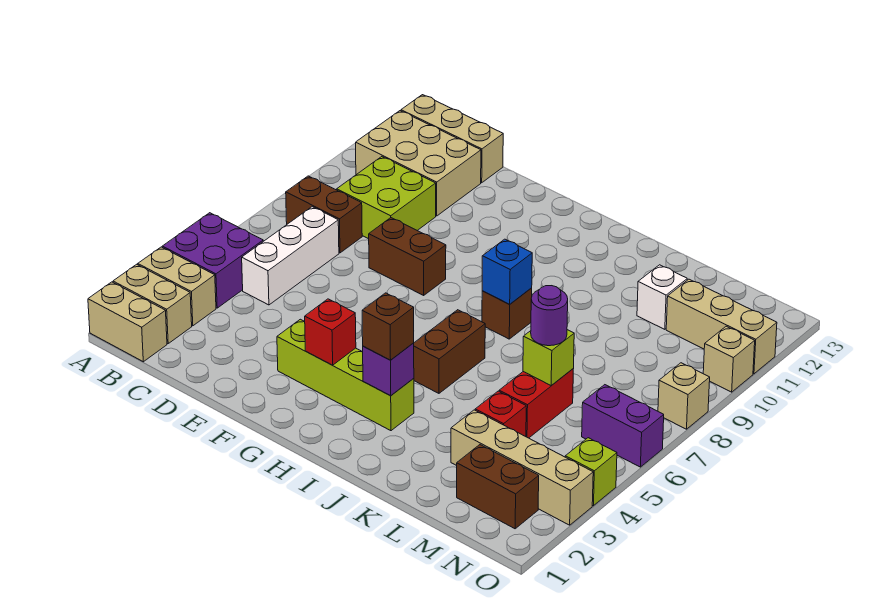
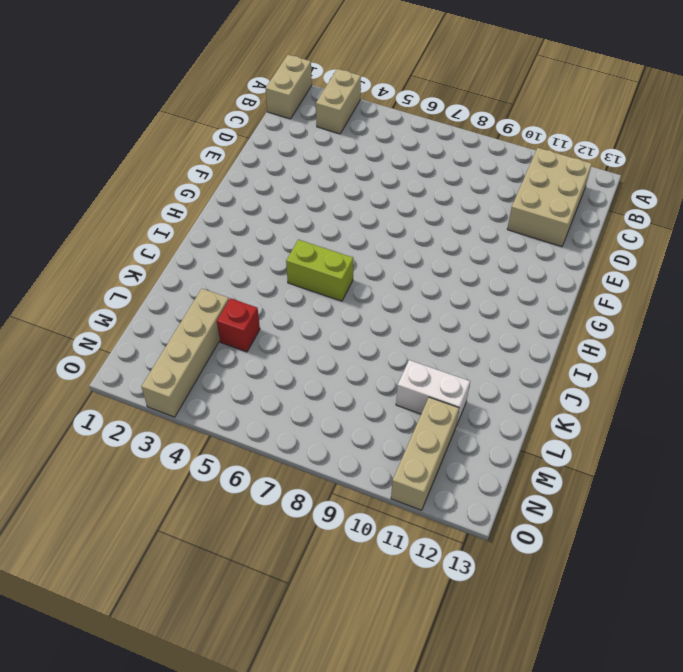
lime brick I5:I6 level 1 -> brown brick I5:I6 level 1
white brick L10:L11 level 1 -> white brick L11 level 1
none -> tan brick A2:B2 level 1
none -> purple brick A4:B5 level 1
none -> brown brick B8:C8 level 1

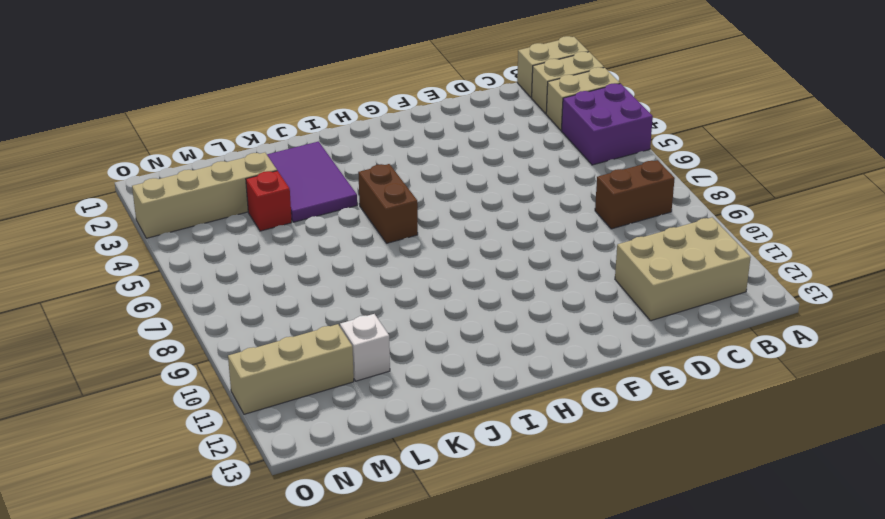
purple tile J2:K4 level 1 -> none
none -> tan brick B13:D13 level 1
none -> white brick C5:C7 level 1
none -> lime brick C9:D10 level 1

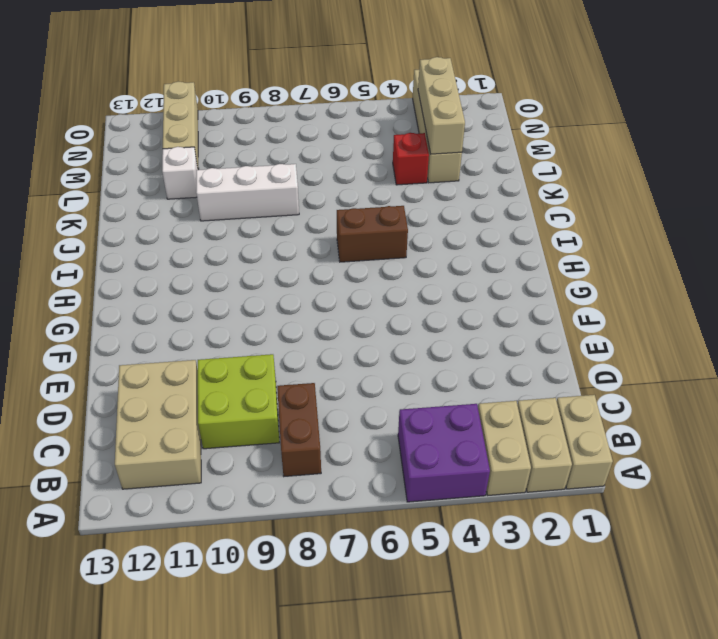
white brick K8:K10 level 1 -> white brick C5:C7 level 1
tan brick L3:N3 level 2 -> tan brick B13:D13 level 1
none -> brown brick E8:F8 level 1
none -> lime brick F3:I3 level 1
none -> brown brick I8 level 1

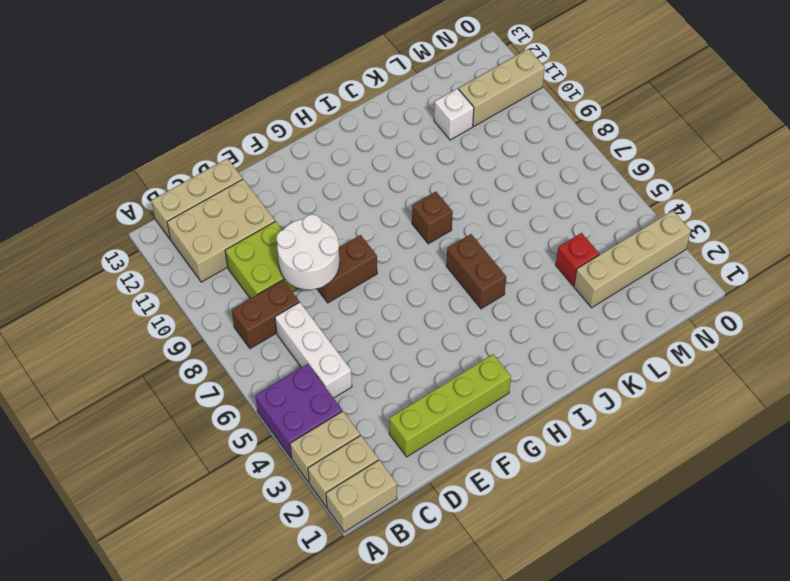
lime brick D2:G2 level 1 -> lime brick F3:I3 level 1
white round brick D8:E9 level 2 -> none
none -> red brick L5:L6 level 1
none -> brown brick M2:N2 level 1
none -> purple brick N6:O6 level 1

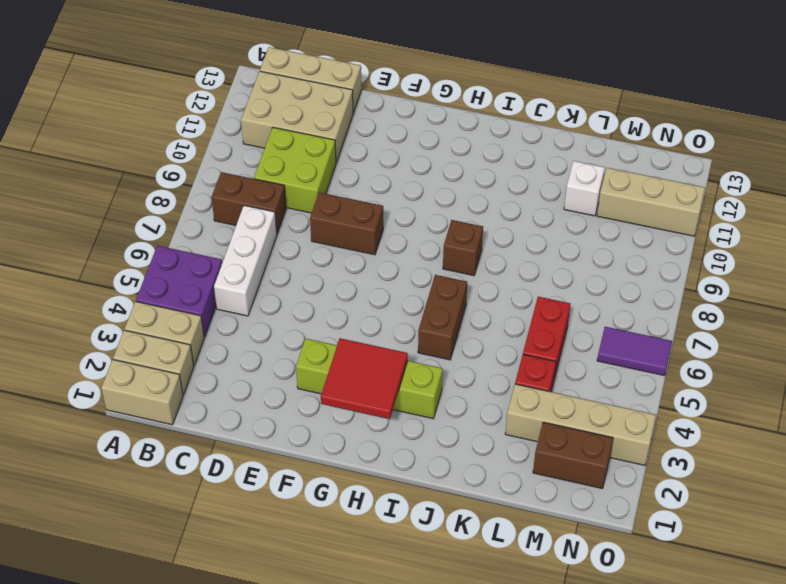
red tile G2:H3 level 2 -> red brick G3 level 2
purple tile N6:O6 level 1 -> purple brick N6:O6 level 1
none -> lime brick O4 level 1
none -> tan brick O8 level 1
none -> tan brick O10 level 1

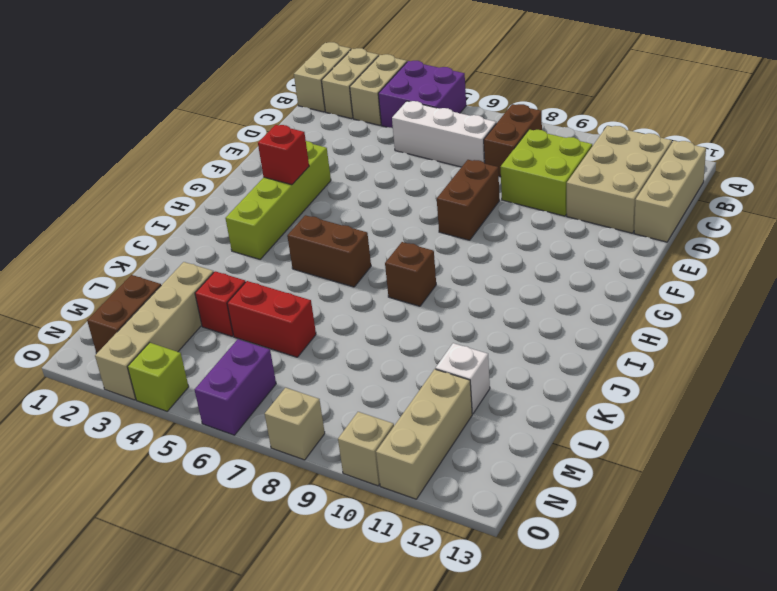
none -> purple brick I3 level 2
none -> blue brick I8 level 2
none -> lime brick L6 level 2

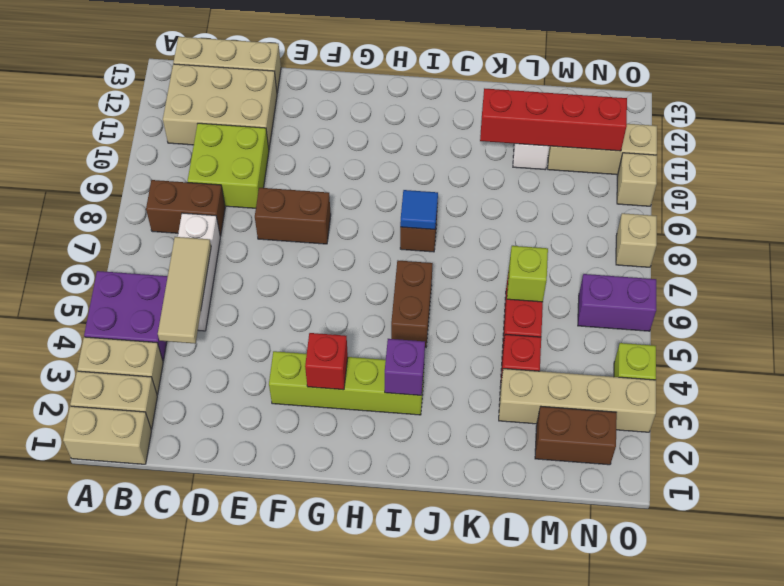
tan tile C4:C6 level 2 -> none
blue tile I8 level 2 -> blue brick I8 level 2
red brick K11:N11 level 2 -> none
none -> brown brick I3 level 3
none -> purple round brick L6 level 3

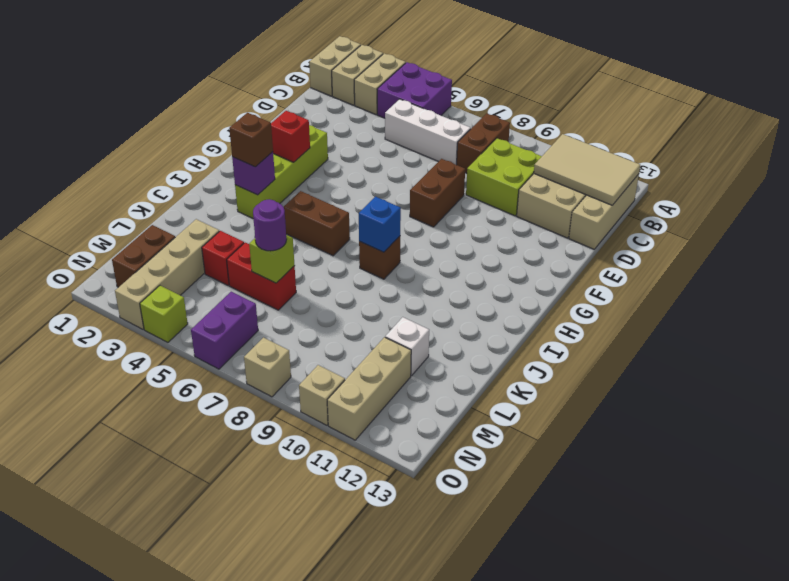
tan tile B11:C13 level 2 -> none

